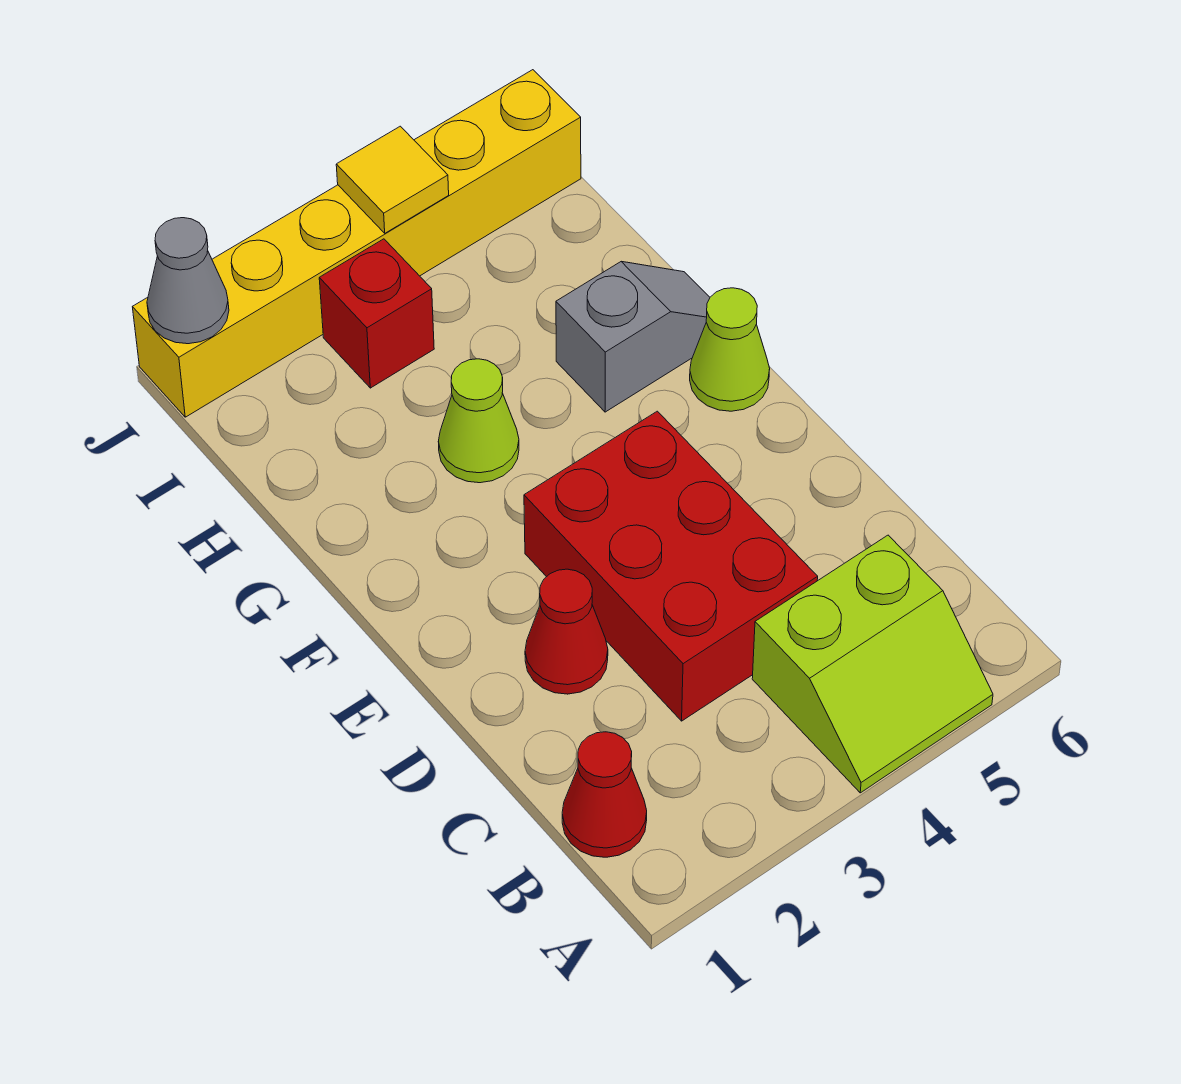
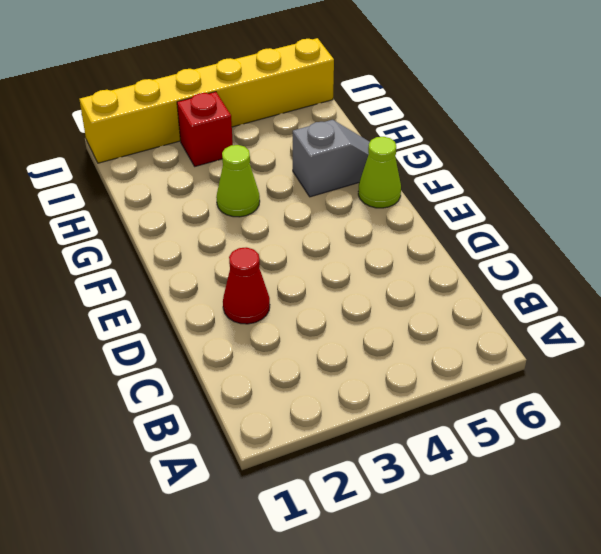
none -> lime slope A4:B5 level 1 top B
none -> red cone B1 level 1

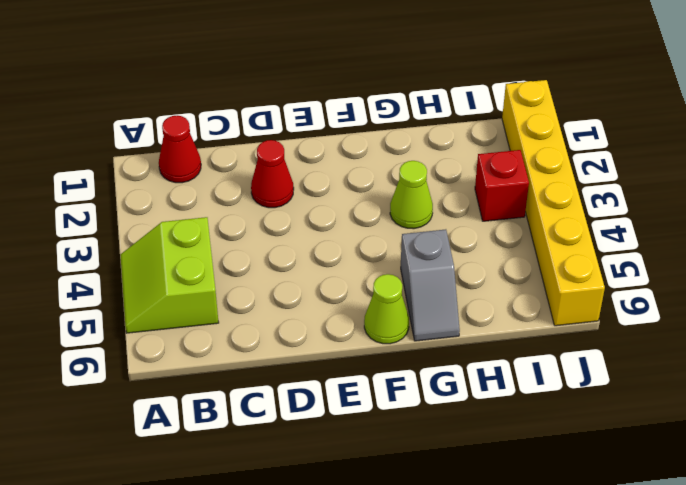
none -> red brick C3:E4 level 1
none -> grey cone J1 level 2

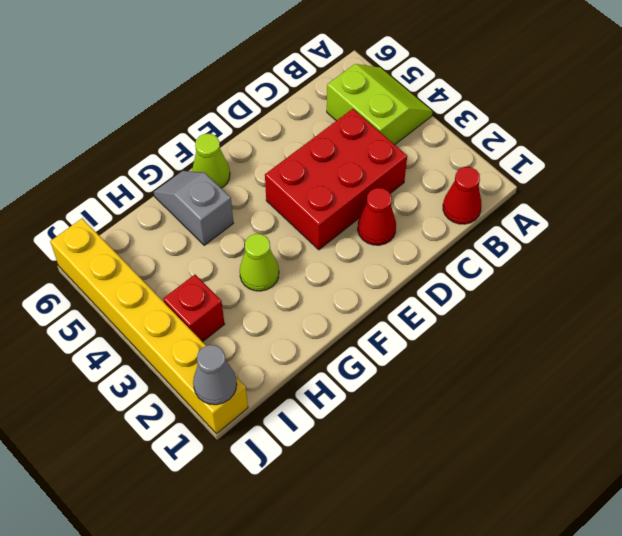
none -> yellow tile J4 level 2

